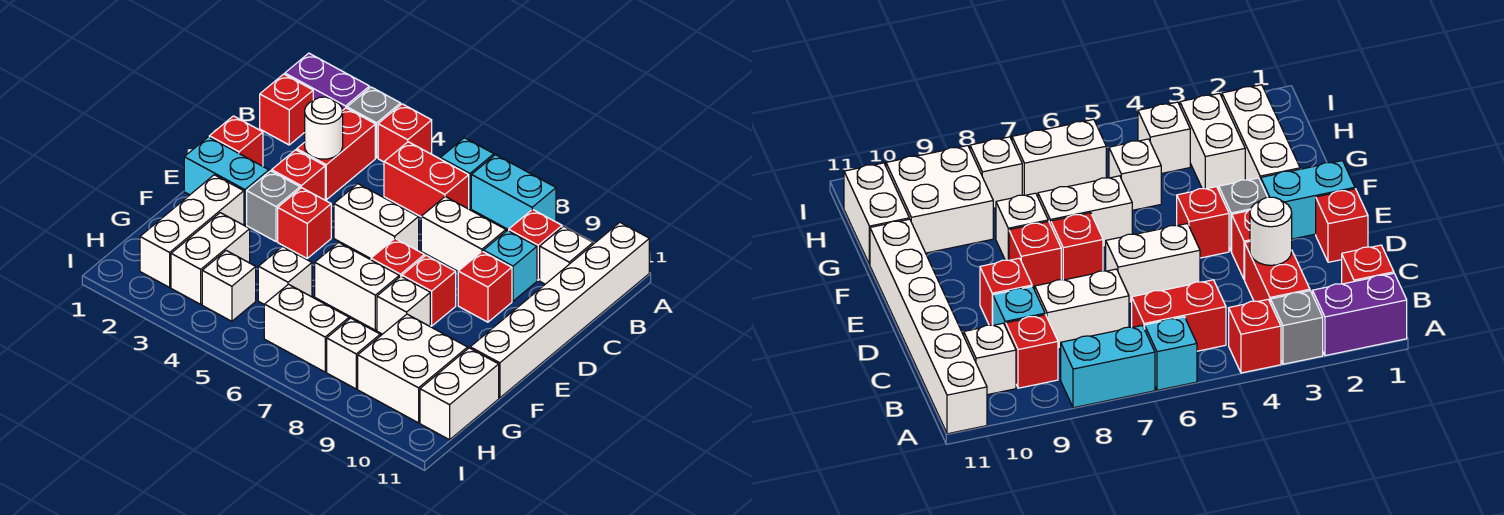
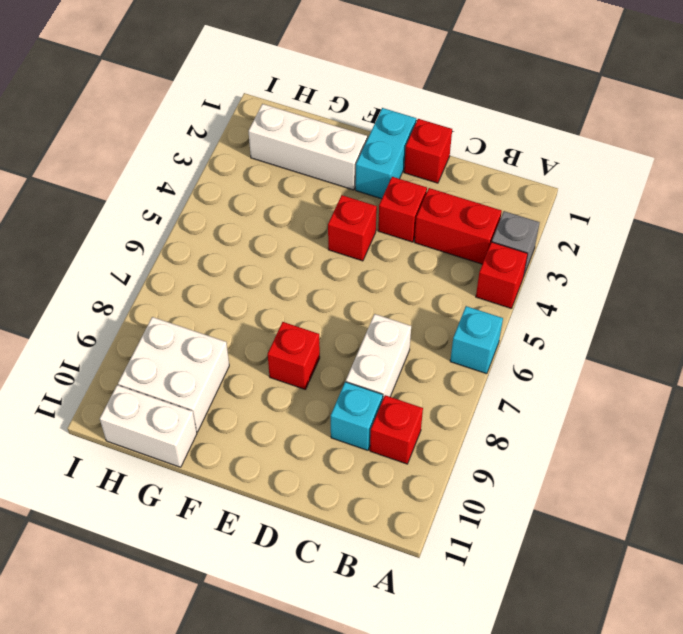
none -> purple brick A1:A2 level 1
none -> cyan brick A7:A8 level 1
none -> white brick A11:F11 level 1
none -> red brick B1 level 1

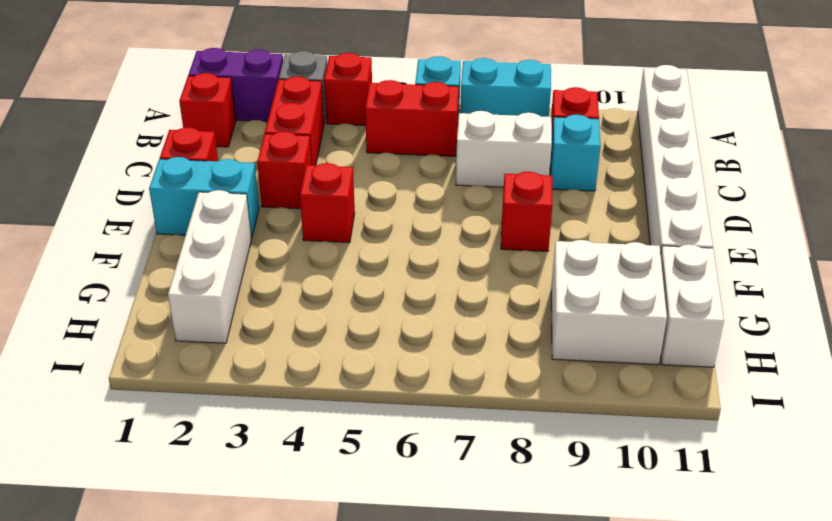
none -> white brick B10 level 1
none -> white brick D5:D6 level 1
none -> red brick D9 level 1
none -> grey brick E3 level 1

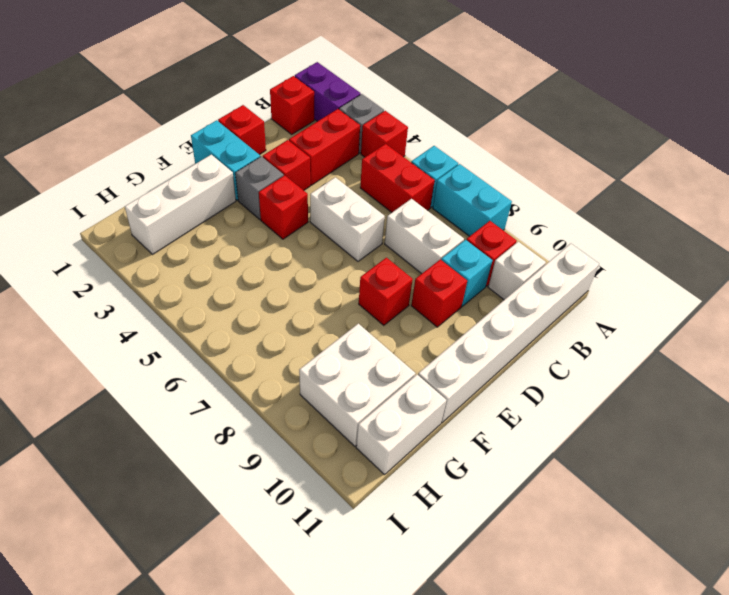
none -> red brick E7 level 1
none -> white brick F6:F7 level 1
none -> white brick F8 level 1
none -> white brick G3:H3 level 1

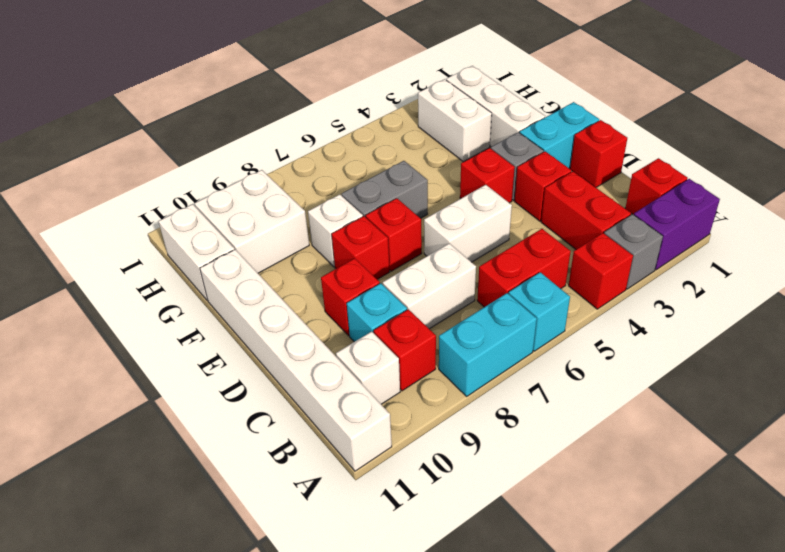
grey brick F6:F7 level 1 -> white brick F6:F7 level 1
none -> white brick G5 level 1
none -> white brick H4 level 1
none -> white brick H6:H7 level 1
none -> white brick H8 level 1

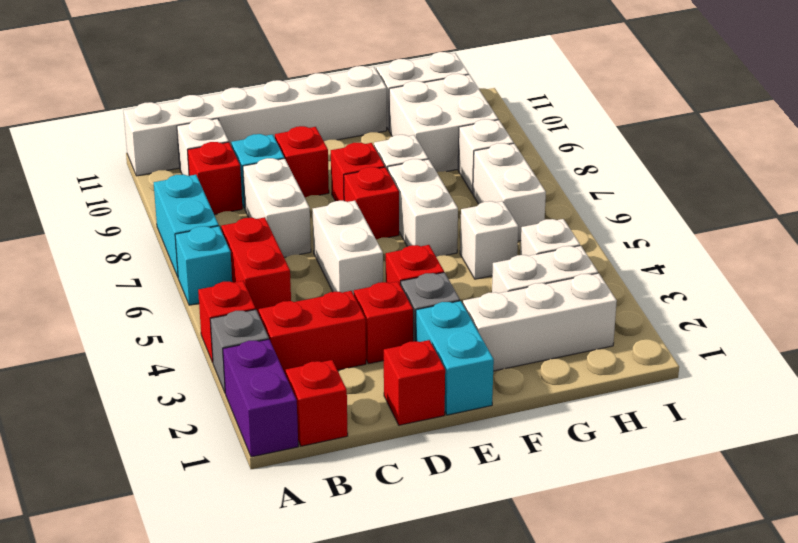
none -> white round brick C3 level 2

